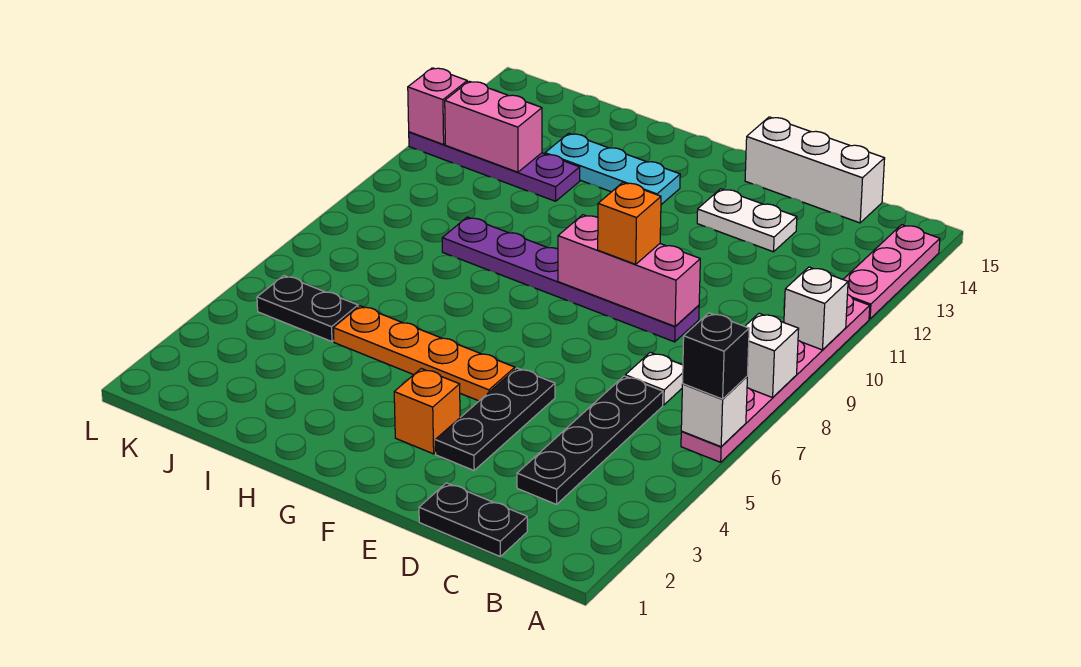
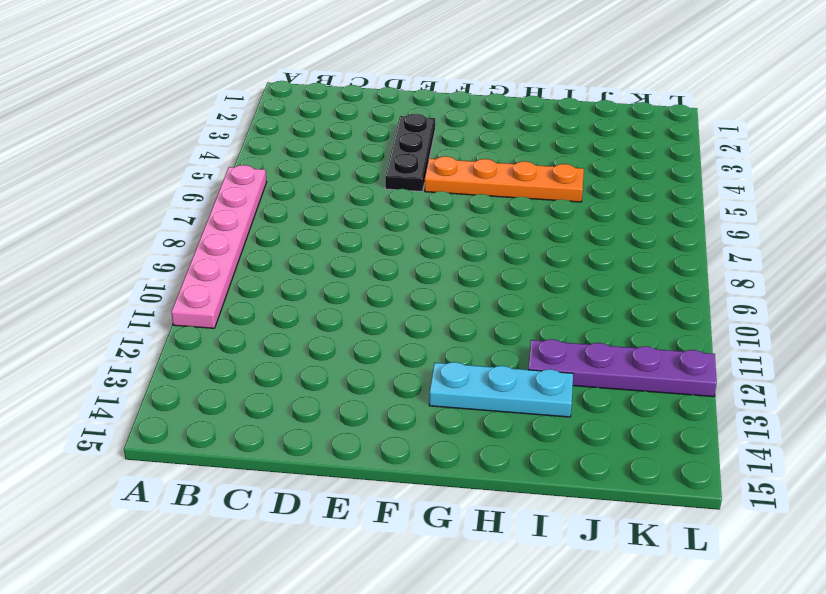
none -> pink plate A12:A14 level 1
none -> black plate C1:D1 level 1
none -> black plate C3:C6 level 1

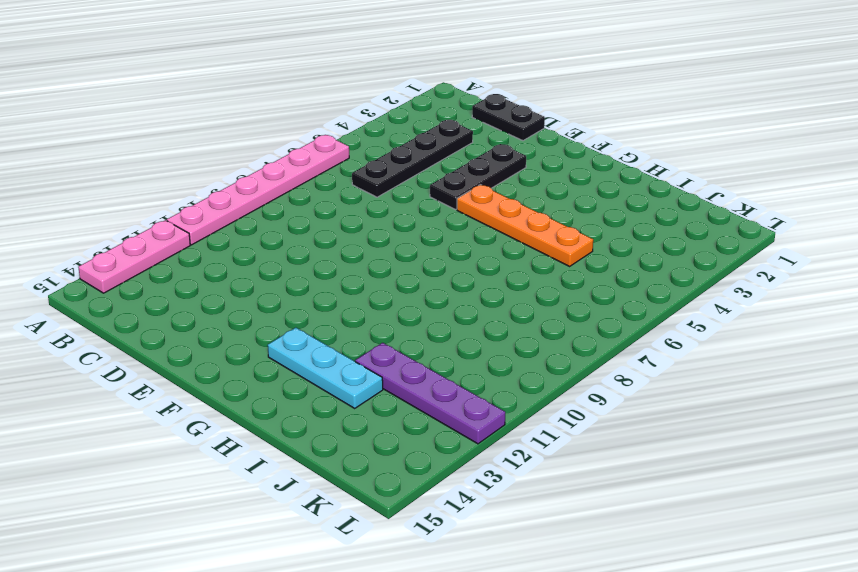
none -> white plate C7 level 1
none -> white brick C15:E15 level 1
none -> purple plate D9:I9 level 1

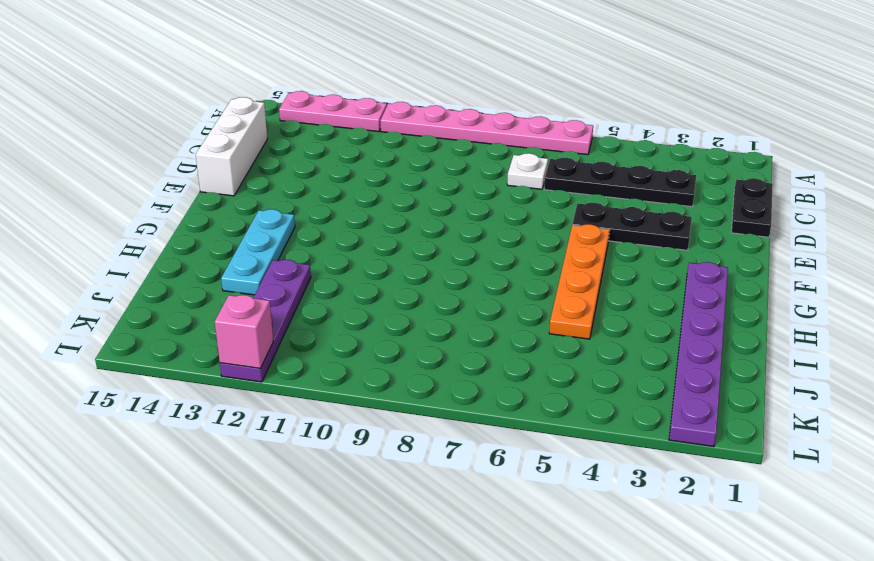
purple plate G2:L2 level 1 -> purple plate D9:I9 level 1
none -> white plate D13:E13 level 1
none -> orange brick F3 level 1
none -> black plate J5:K5 level 1

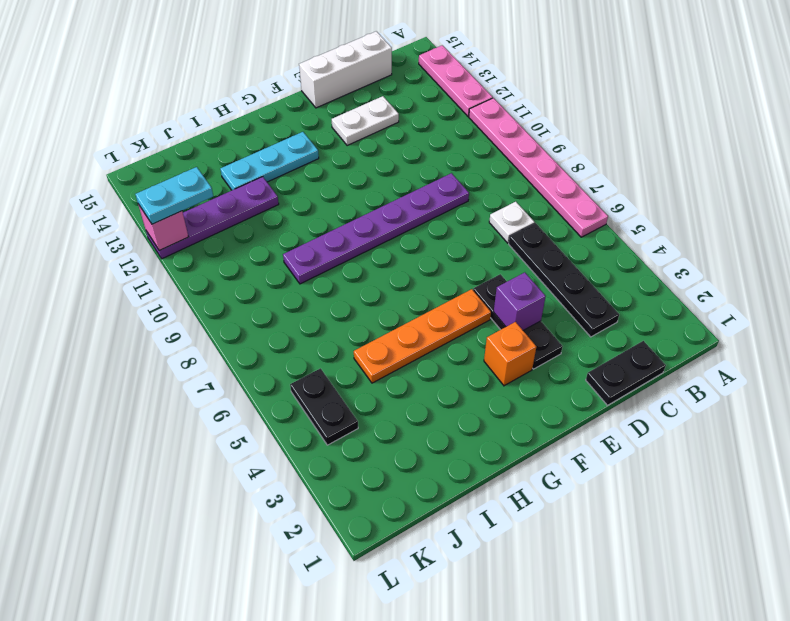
purple brick E4 level 2 -> none
black plate K4:K5 level 1 -> black plate J5:K5 level 1
cyan plate K12:L12 level 3 -> none
none -> white brick A6 level 2
none -> white brick A8 level 2
none -> white brick A10 level 2

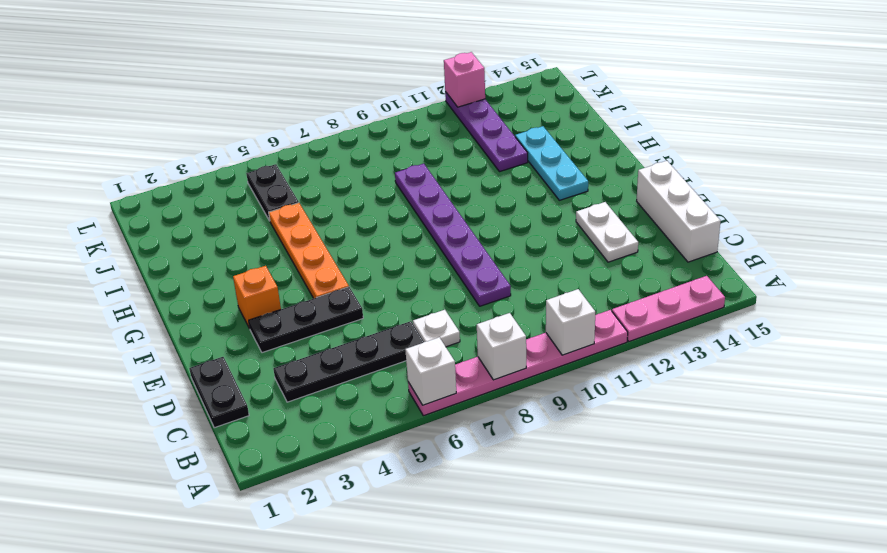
none -> pink brick D9:F9 level 2
none -> pink brick J12:K12 level 2
none -> black brick A6 level 3

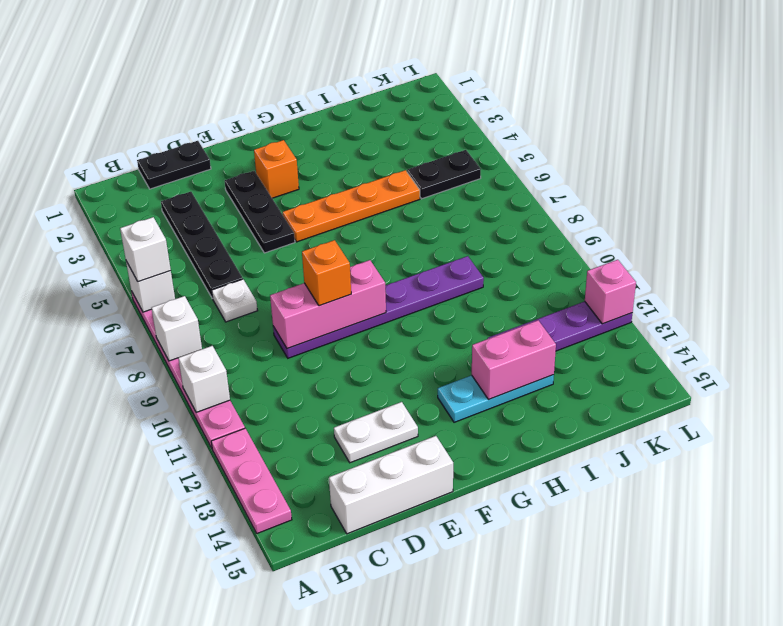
white brick A6 level 3 -> black brick A6 level 3
pink brick H13:I13 level 2 -> pink brick J12:K12 level 2

